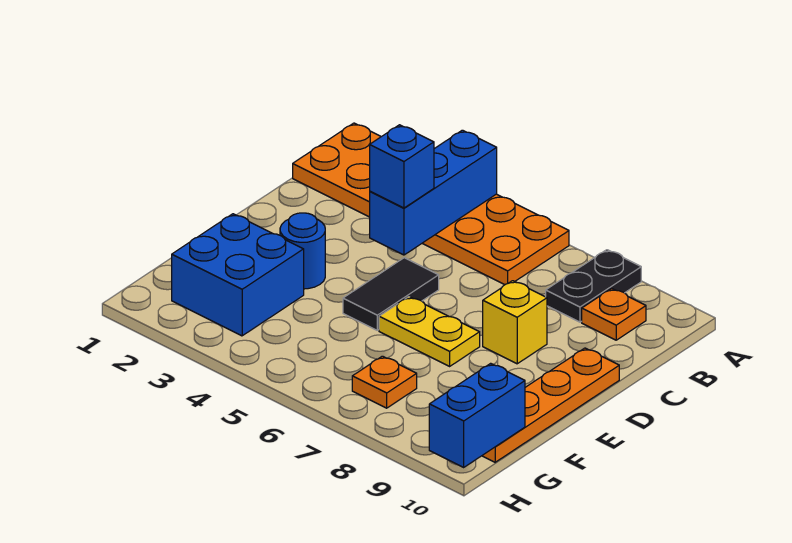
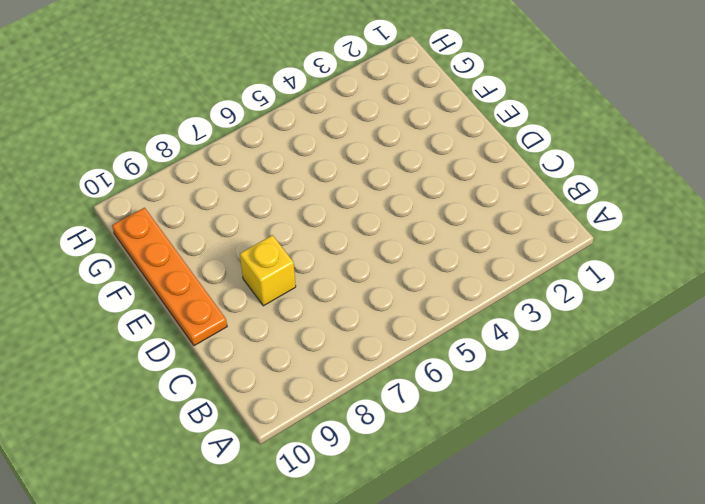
none -> orange plate A1:B6 level 1
none -> black plate A8:B8 level 1
none -> orange plate B9 level 1

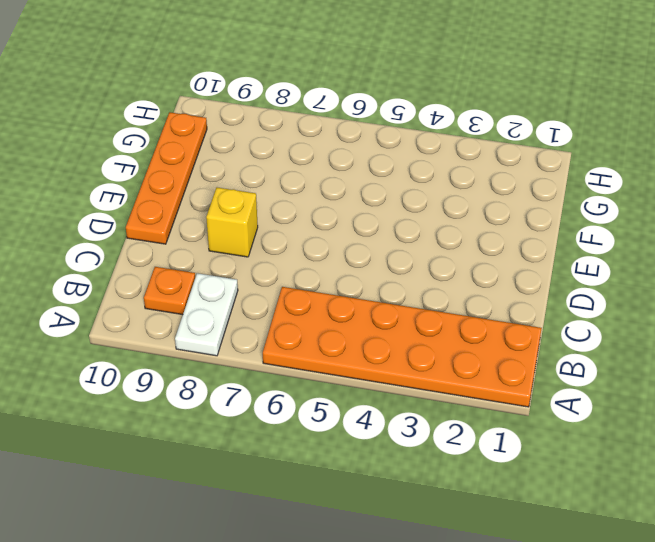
white plate A8:B8 level 1 -> black plate A8:B8 level 1
none -> black tile D5:E5 level 1
none -> blue round brick E3 level 1
none -> yellow plate E6:E7 level 1

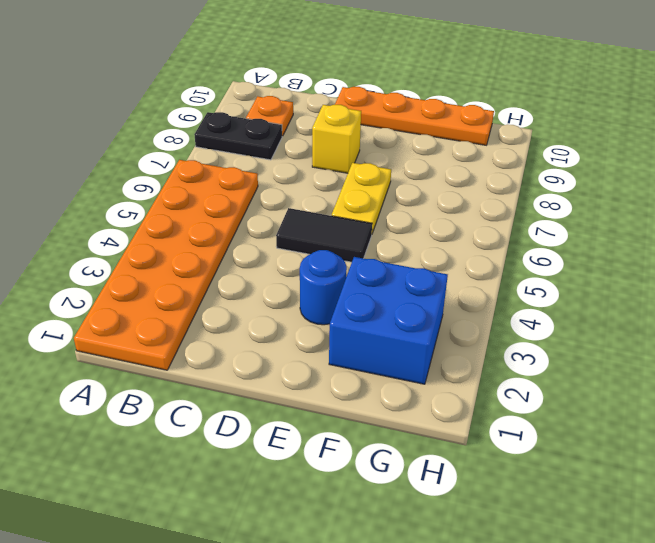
none -> orange plate G7 level 1
none -> blue brick A4:C4 level 2
none -> blue brick G10:H10 level 2

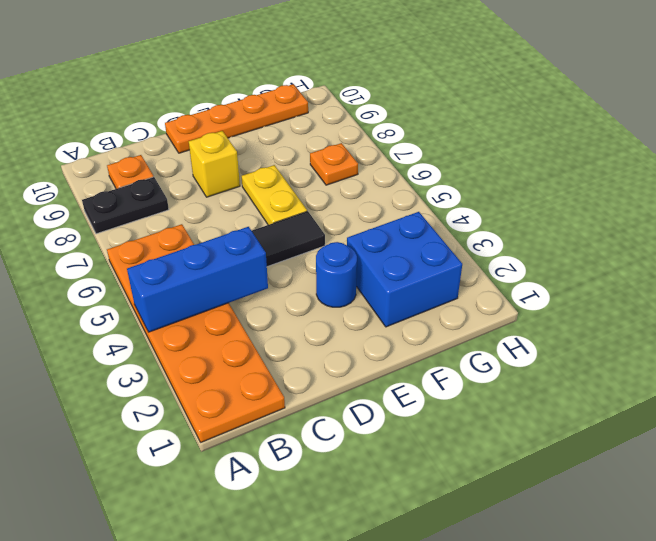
none -> blue brick G10:H10 level 2
none -> blue brick C4 level 3

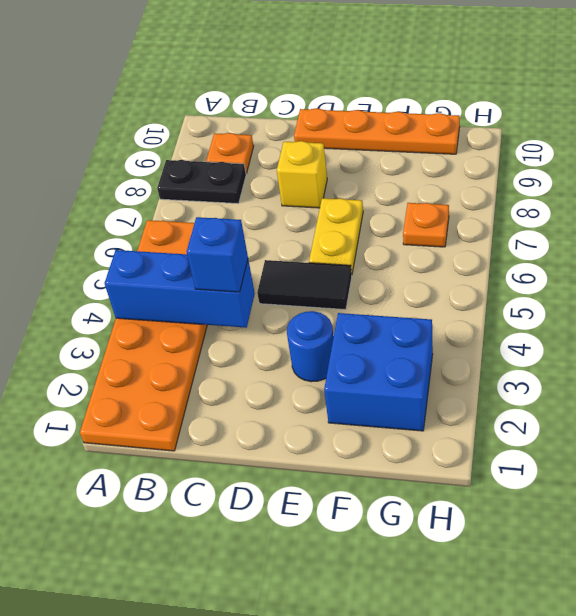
none -> blue brick G10:H10 level 2

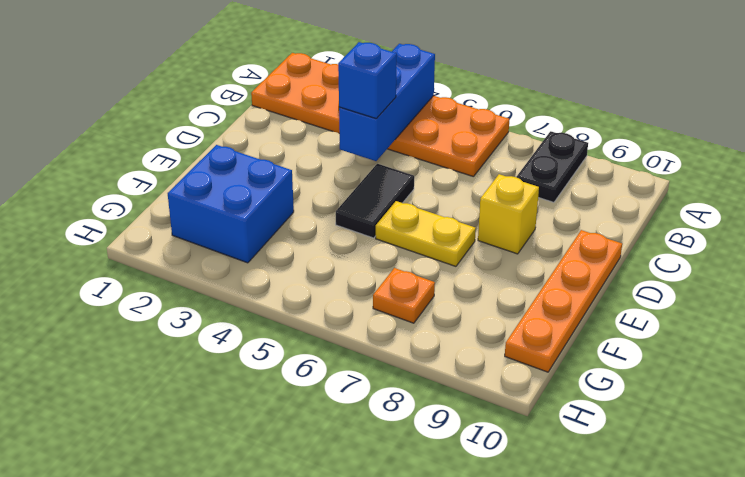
none -> orange plate B9 level 1
none -> blue round brick E3 level 1
none -> blue brick G10:H10 level 2

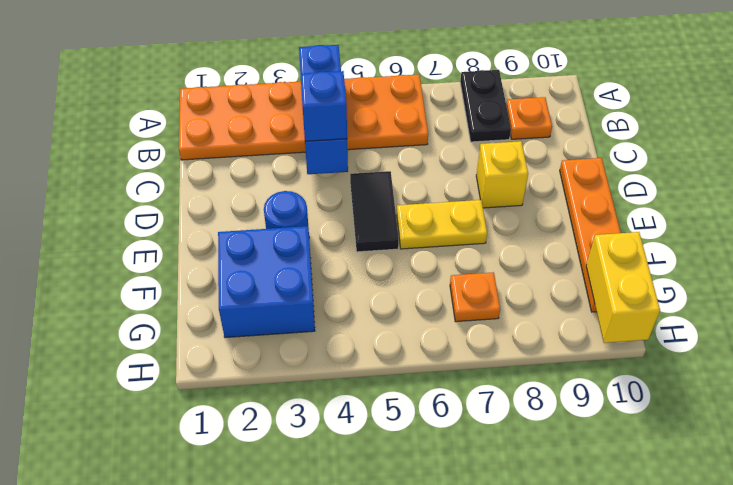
yellow brick G10:H10 level 2 -> blue brick G10:H10 level 2

